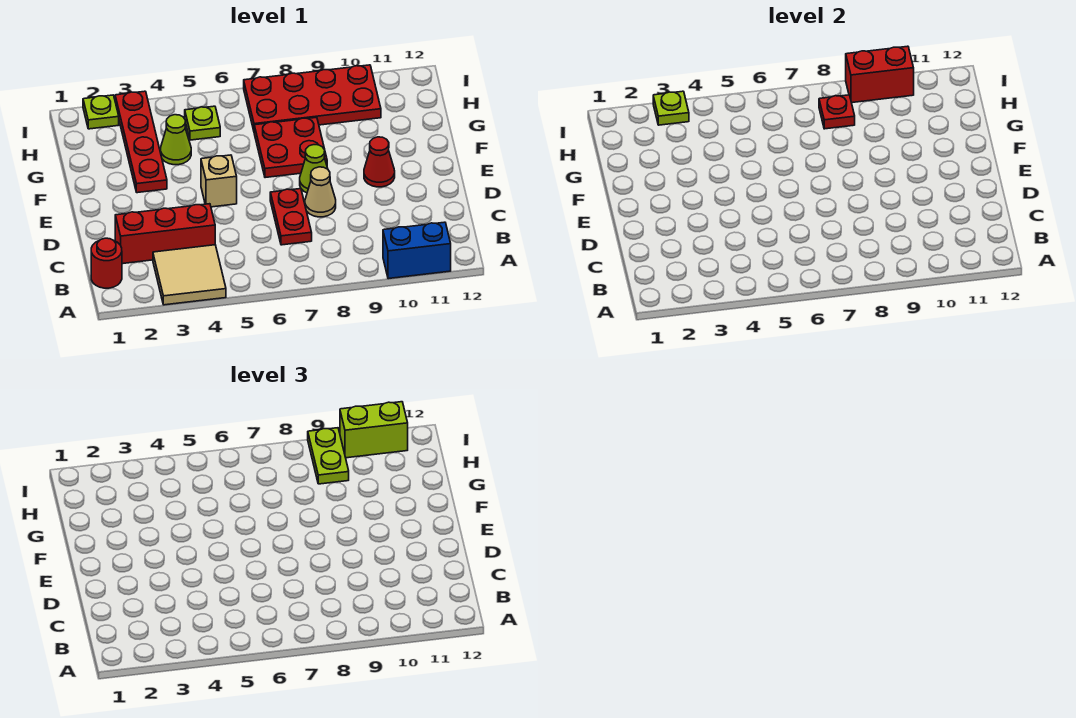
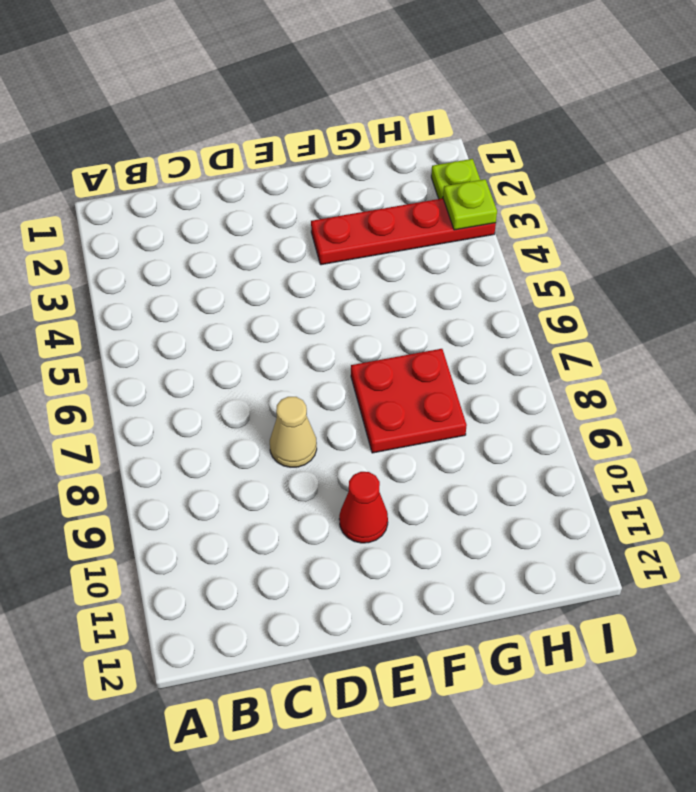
none -> tan tile A3:B4 level 1
none -> blue brick A10:A11 level 1
none -> red round brick B1 level 1

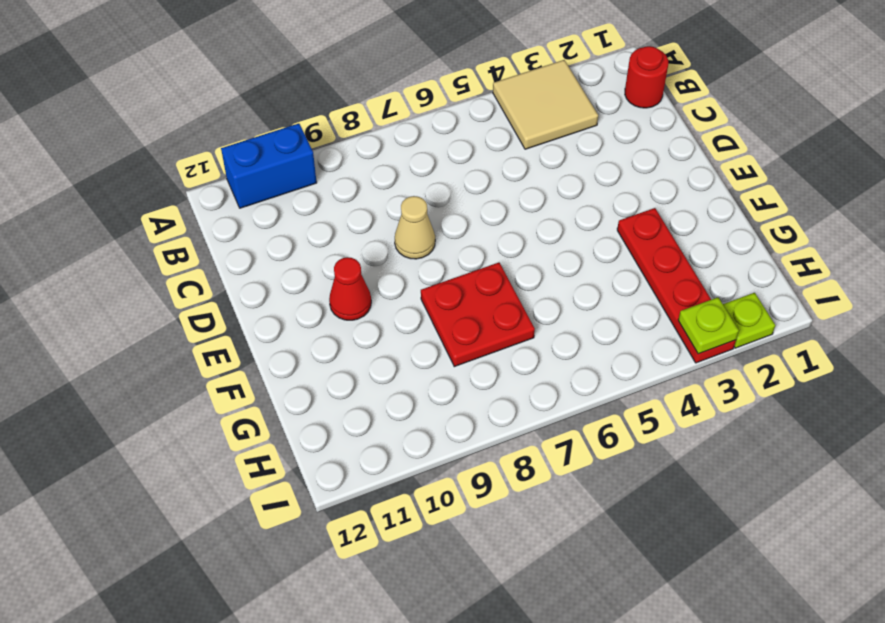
none -> red brick C2:C4 level 1
none -> red plate C7:D7 level 1
none -> tan brick E5 level 1

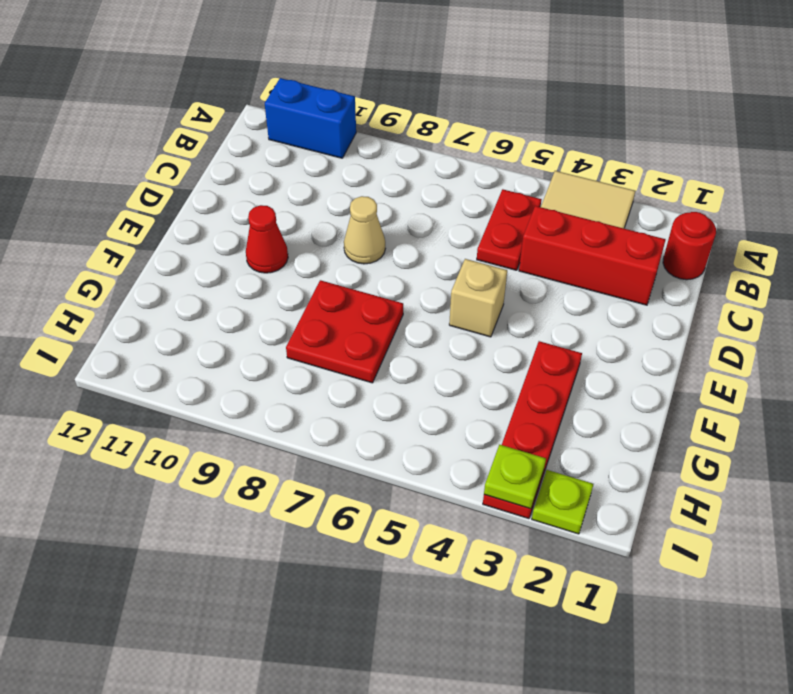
red plate B5:C5 level 1 -> red plate C7:D7 level 1
none -> lime cone E8 level 1
none -> lime cone G4 level 1
none -> lime plate H5 level 1

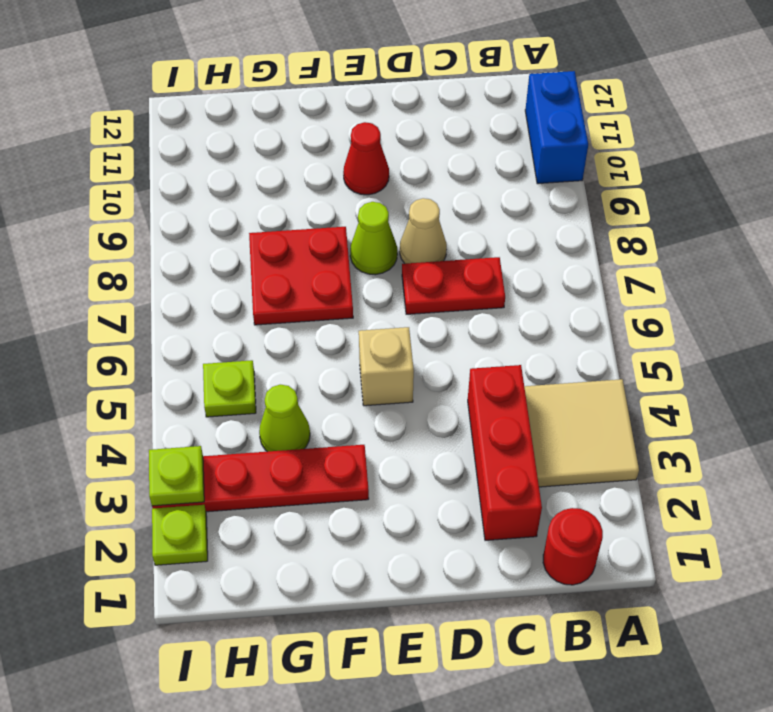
none -> red plate H7:I10 level 1
none -> red plate H8 level 2
none -> red brick I9:I10 level 2

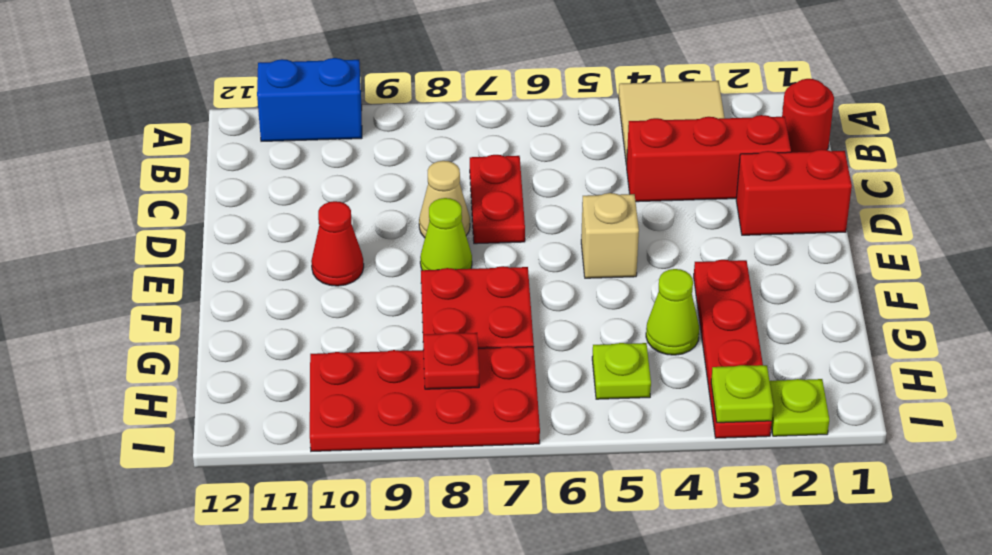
red brick D1:D2 level 1 -> red brick I9:I10 level 2
none -> lime plate H9:I9 level 3
none -> lime brick I10:I11 level 3

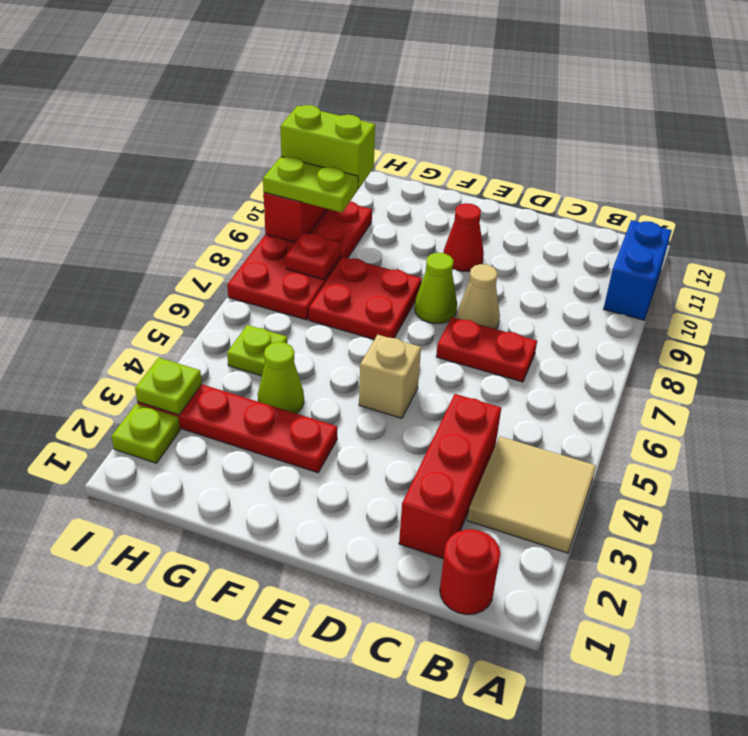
lime brick H10:I10 level 3 -> lime brick I10:I11 level 3

